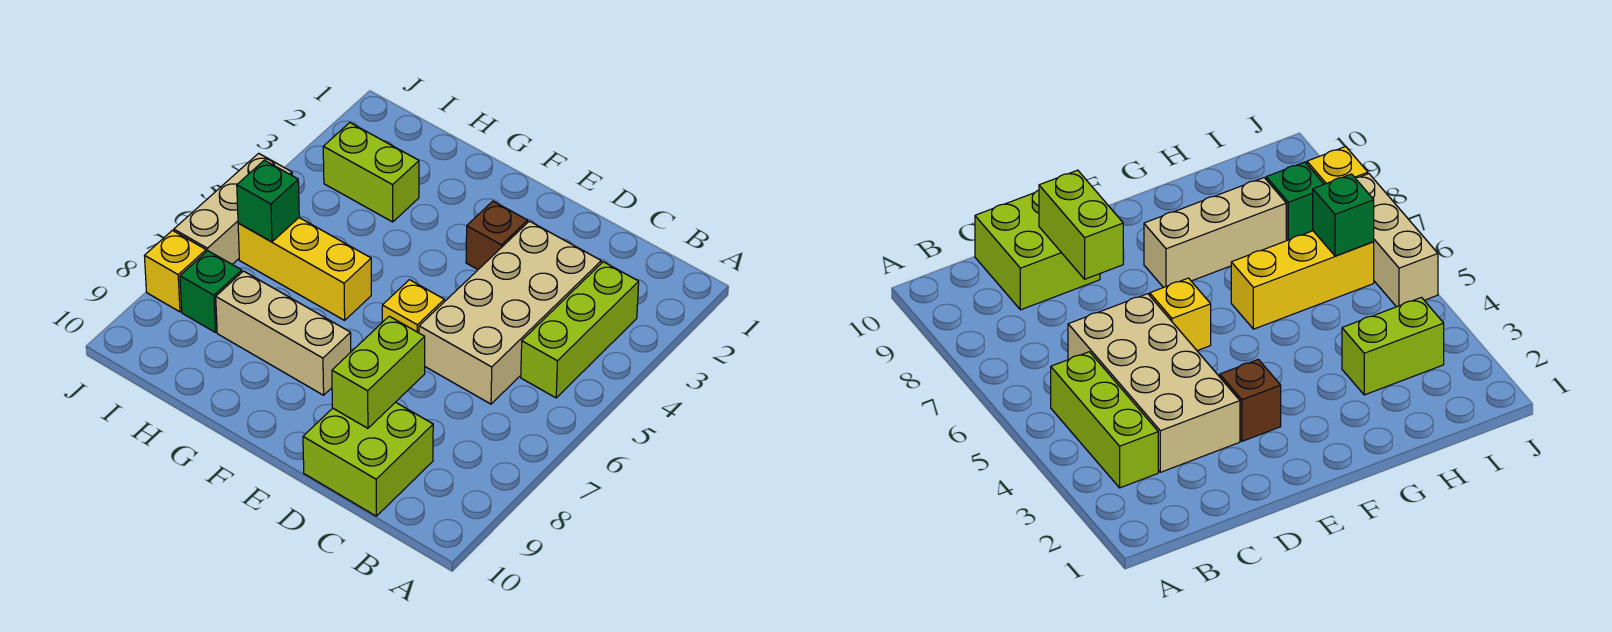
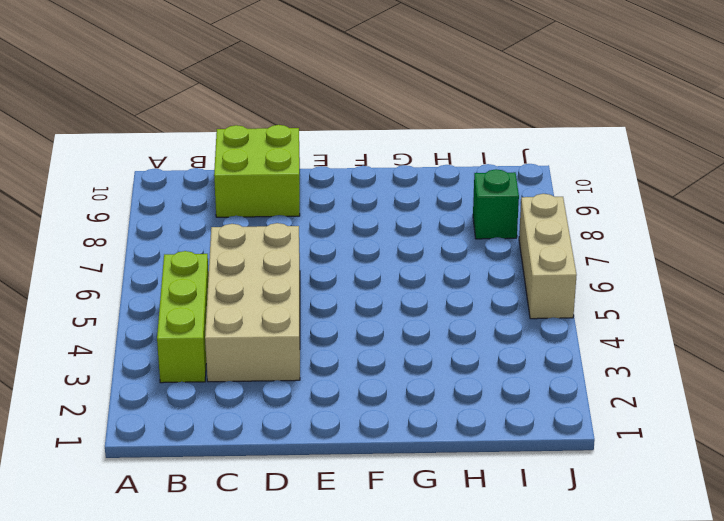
none -> brown brick E3 level 1
none -> yellow brick E6 level 1
none -> tan brick F8:H8 level 1

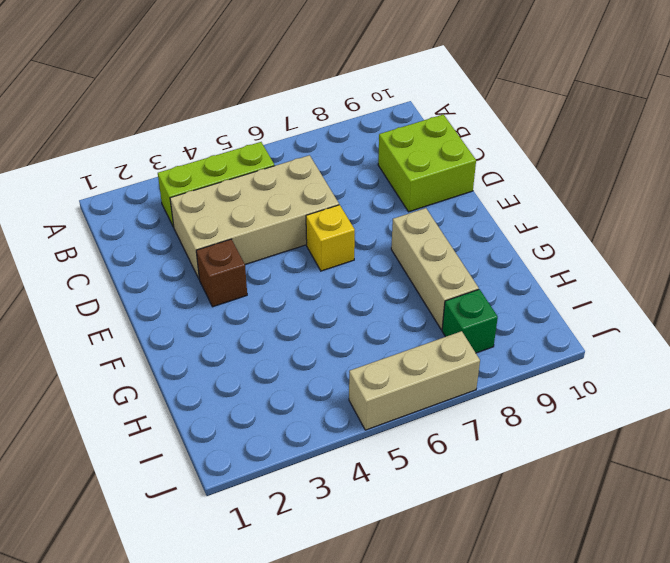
none -> yellow brick G6:I6 level 1
none -> lime brick H3:I3 level 1
none -> yellow brick J8 level 1

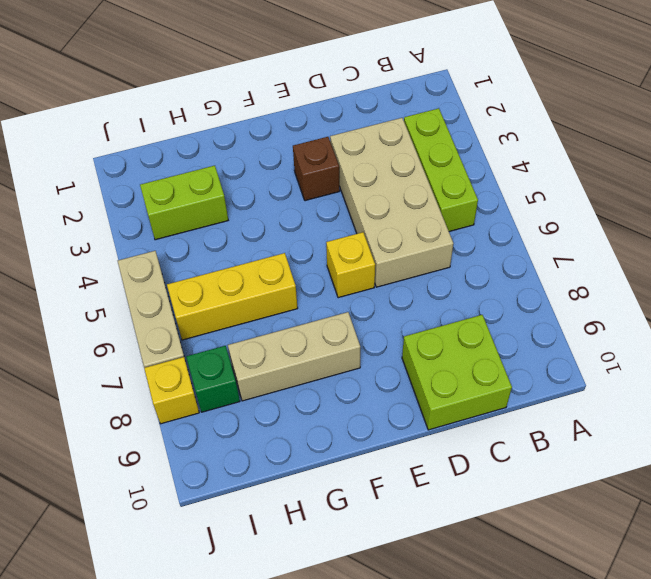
none -> lime brick D8:D9 level 2
none -> green brick I6 level 2

